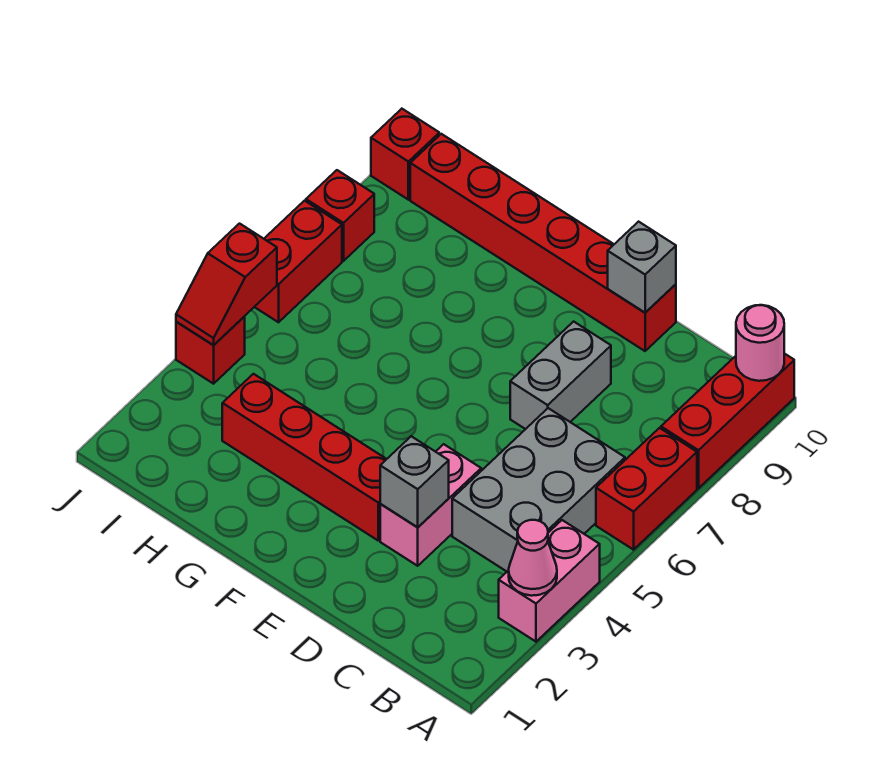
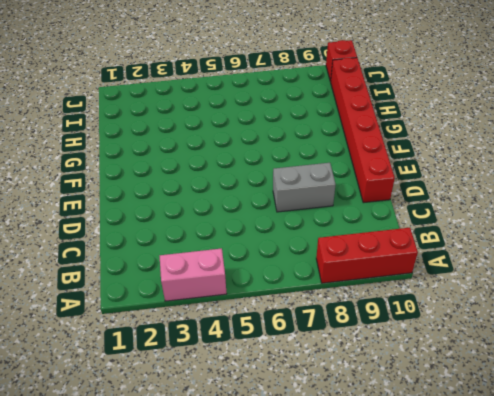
none -> red brick A6:A7 level 1
none -> grey brick B4:C6 level 1
none -> pink brick D3:D4 level 1

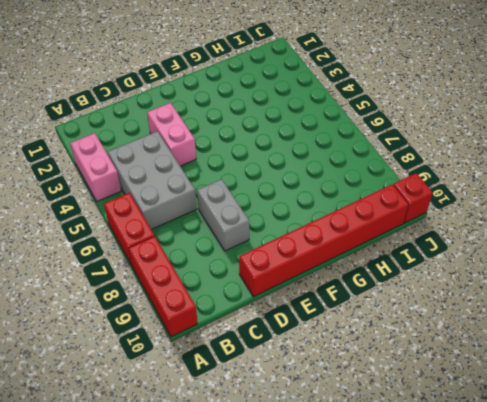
none -> red brick E3:H3 level 1
none -> red brick J4 level 1
none -> red brick J6:J7 level 1

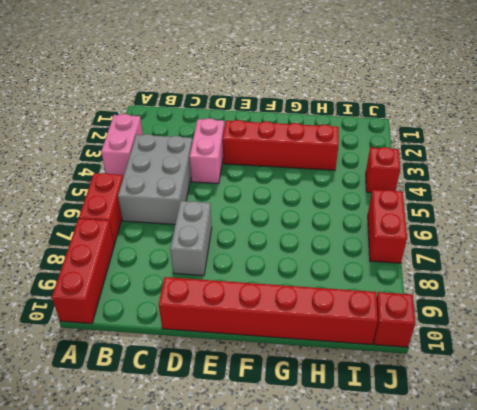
none -> red brick J8 level 1
none -> pink cone A3 level 2
none -> pink round brick A10 level 2

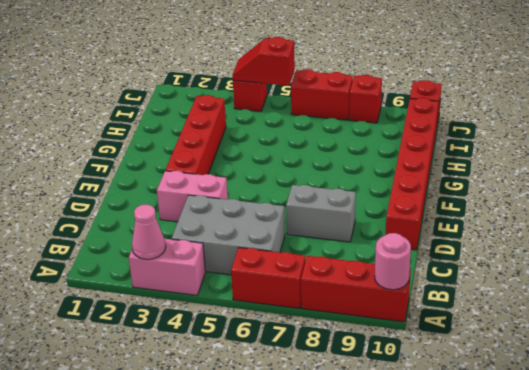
none -> grey brick D3 level 2
none -> grey brick D10 level 2

